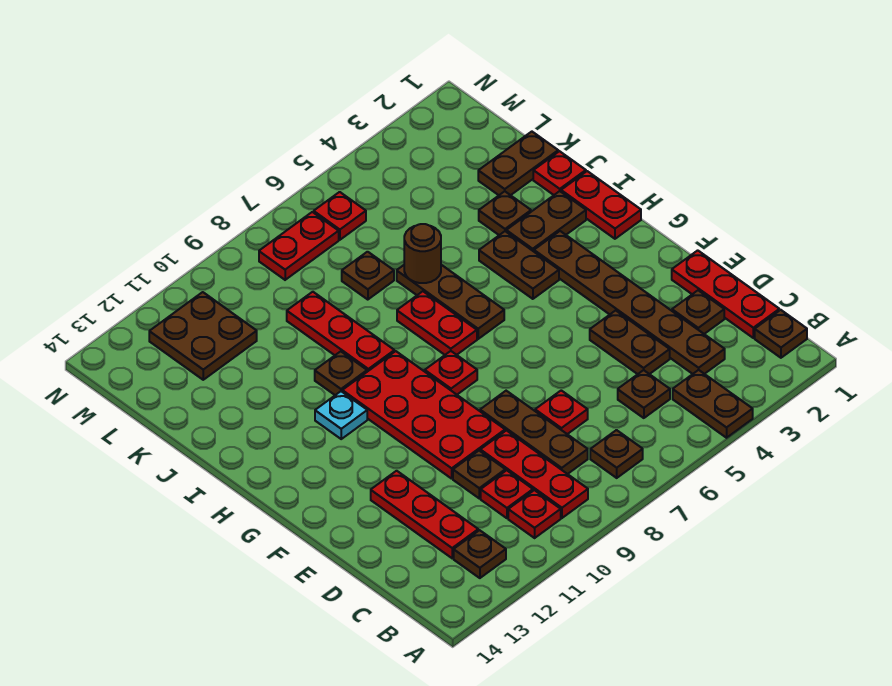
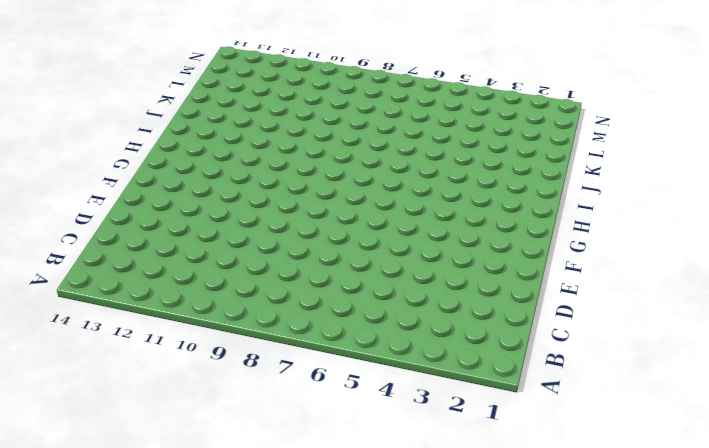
none -> brown plate A4:B4 level 1
none -> brown plate B1 level 1
none -> brown plate B7 level 1
none -> red plate B9:D9 level 1

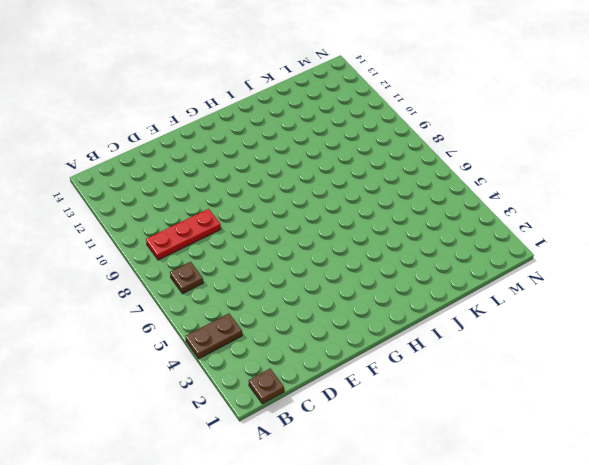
none -> red plate B10 level 1
none -> brown plate B12 level 1
none -> red plate C1:E1 level 1
none -> brown plate C3:H3 level 1

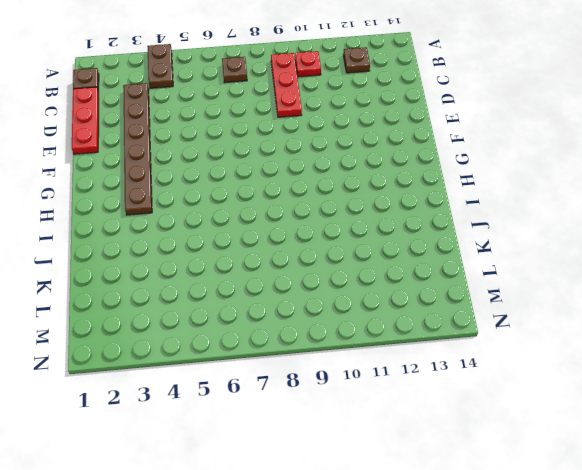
none -> brown plate C5 level 1
none -> brown plate C8:E8 level 1
none -> red plate C10 level 1
none -> red plate C12:E12 level 1

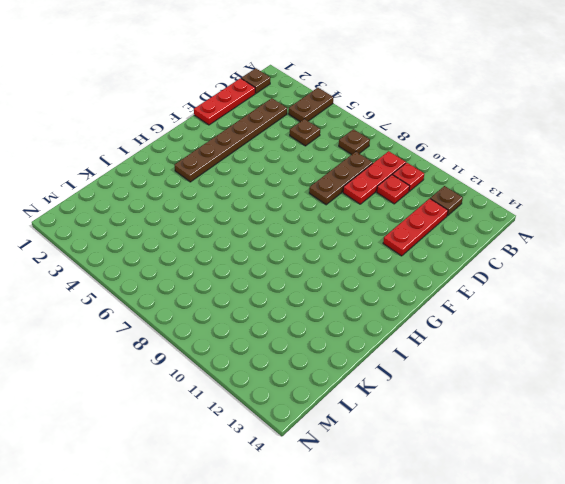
none -> brown plate D2 level 1
none -> brown plate D4:E4 level 1
none -> red plate D7 level 1
none -> brown plate D10 level 1

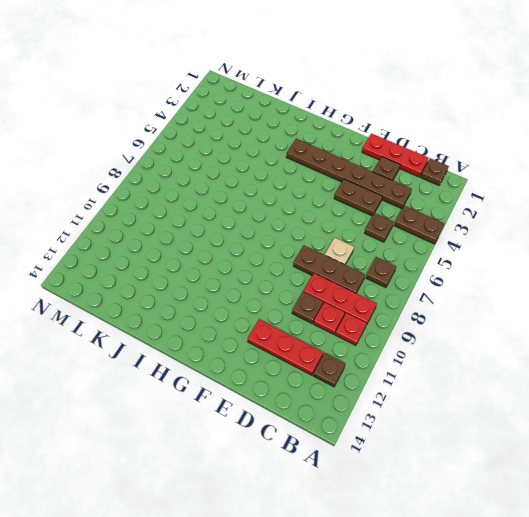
tan plate D7 level 1 -> red plate D7 level 1
none -> red plate E9:H10 level 1
none -> red plate G8 level 1
none -> red plate H1:I1 level 1
none -> brown plate H4:I4 level 1

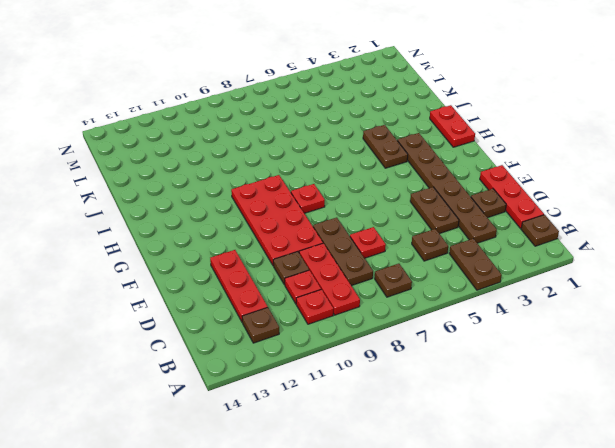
none -> brown plate H6:J6 level 1
none -> red plate H7:I7 level 1
none -> cyan plate H11 level 1
none -> brown plate I2:I3 level 1

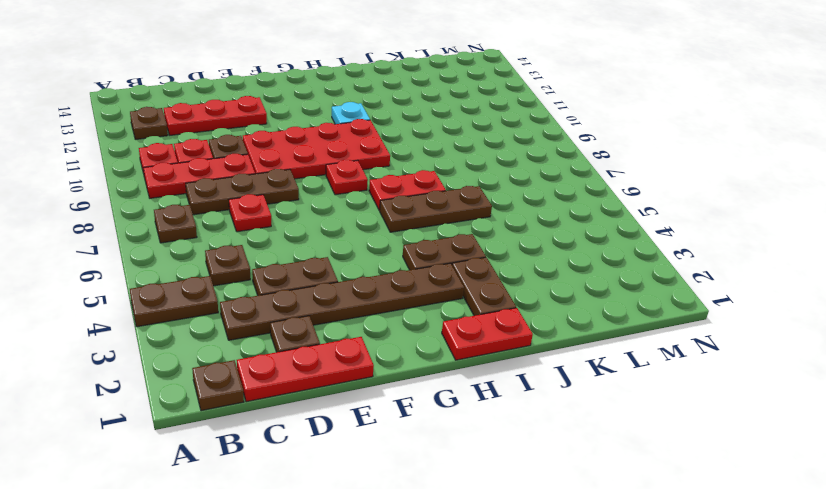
none -> red plate I9:K9 level 1
none -> brown plate I10 level 1
none -> red plate J1 level 1
none -> brown plate J3 level 1

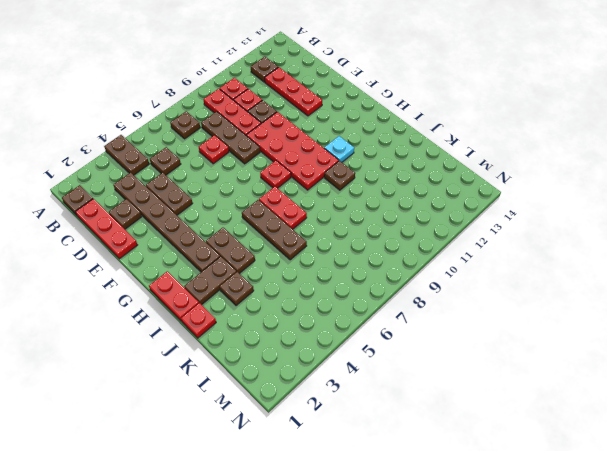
none -> red plate I9:K9 level 1
none -> brown plate K1:K2 level 1
none -> brown plate K7 level 1
none -> brown plate L11:M12 level 1

